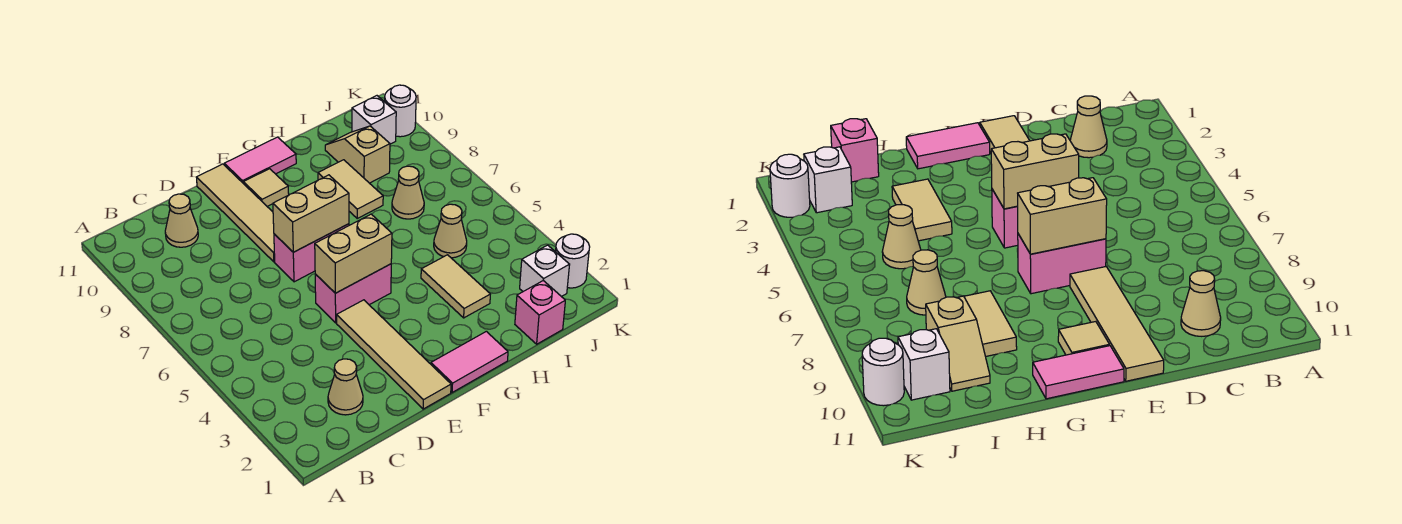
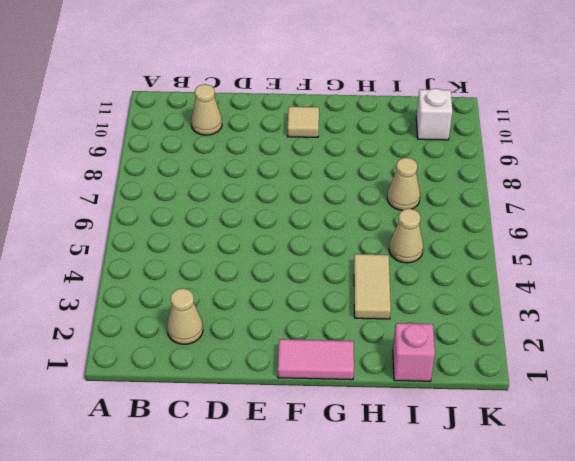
none -> tan tile E1:E4 level 1
none -> pink brick E5:F5 level 1
none -> pink brick E7:F7 level 1

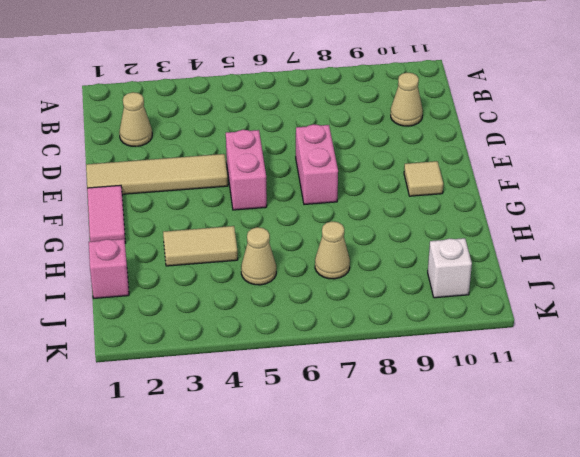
none -> tan tile E8:E11 level 1
none -> pink tile F11:G11 level 1
none -> tan tile H8:H9 level 1

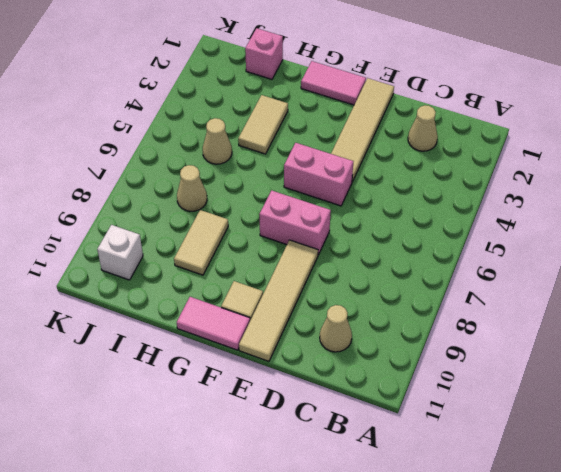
none -> tan slope I9:I10 level 1 top 9
none -> white brick J2 level 1
none -> white round brick K2 level 1

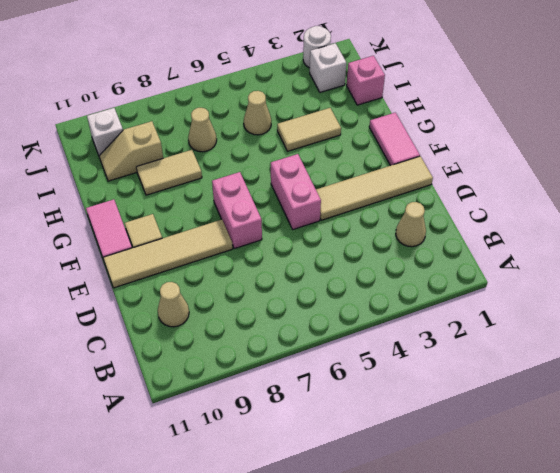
none -> white round brick K10 level 1
none -> tan brick E5:F5 level 2
none -> tan brick E7:F7 level 2

